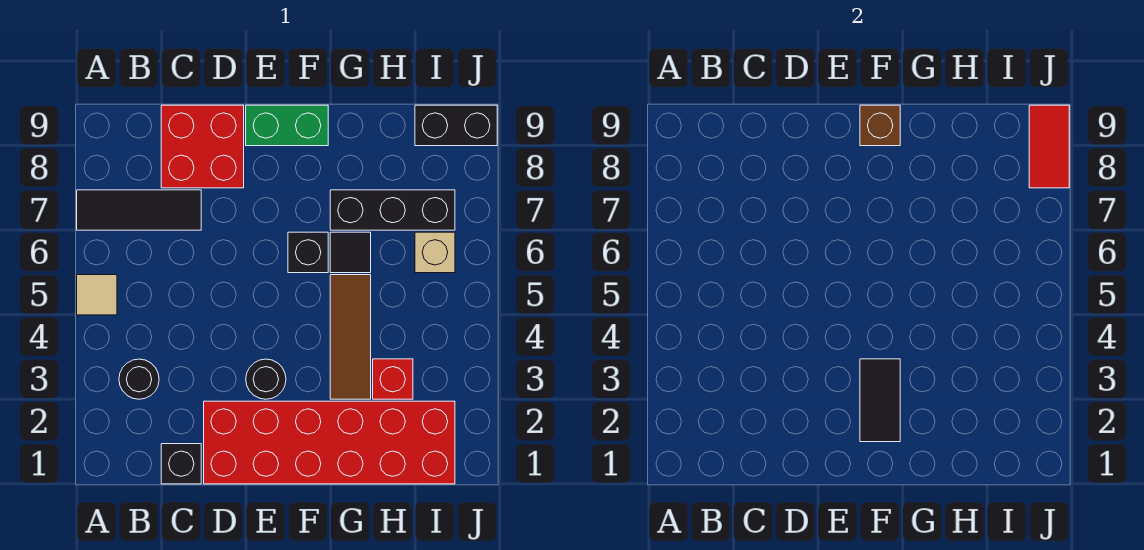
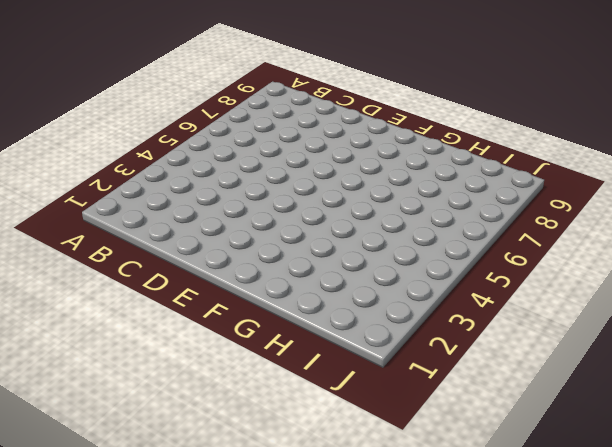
none -> tan tile A5 level 1
none -> black tile A7:C7 level 1
none -> black round brick B3 level 1

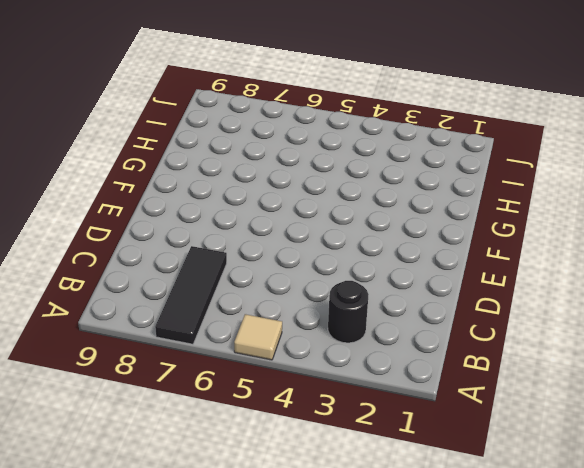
none -> black brick C1 level 1
none -> red brick C8:D9 level 1
none -> red brick D1:I2 level 1

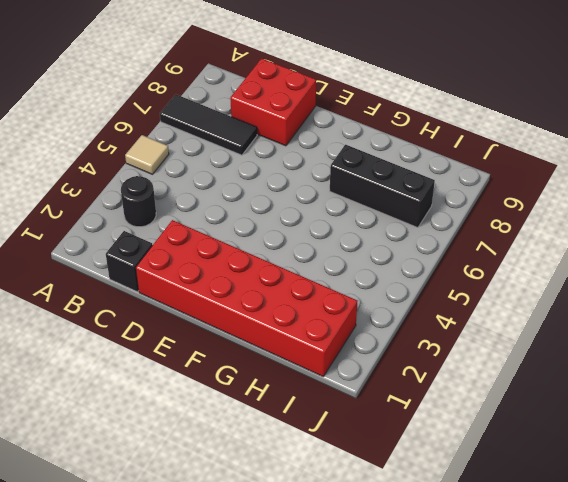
none -> black round brick E3 level 1
none -> green brick E9:F9 level 1
none -> black brick F6 level 1

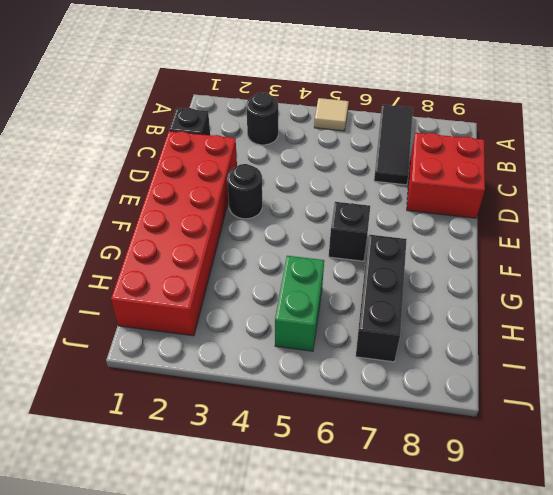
green brick H5:I5 level 1 -> green brick E9:F9 level 1
none -> brown tile G3:G5 level 1
none -> black tile G6 level 1
none -> red brick H3 level 1

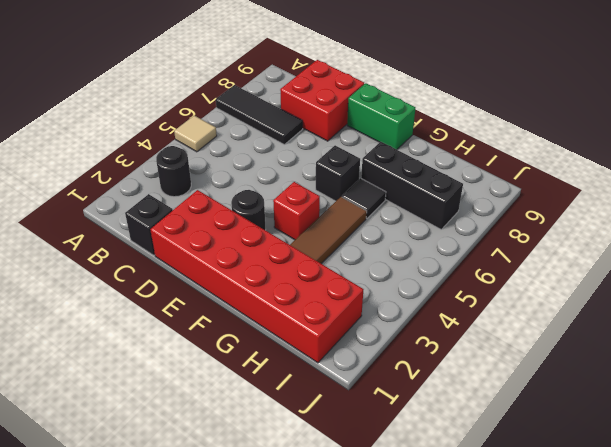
red brick F4 level 1 -> red brick H3 level 1
none -> tan brick I6 level 1
none -> black brick I9:J9 level 1
none -> black tile F2:F3 level 2

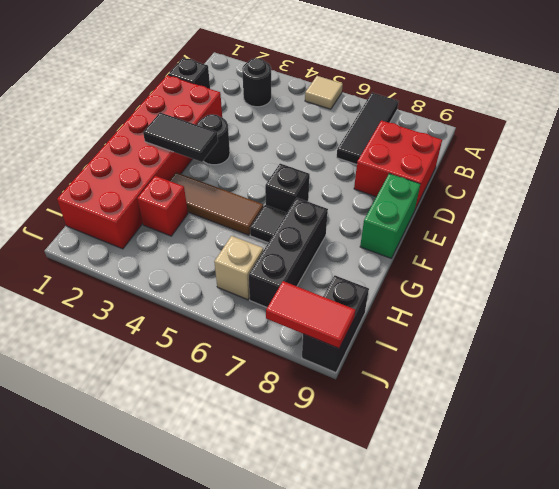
none -> brown brick F9 level 2

